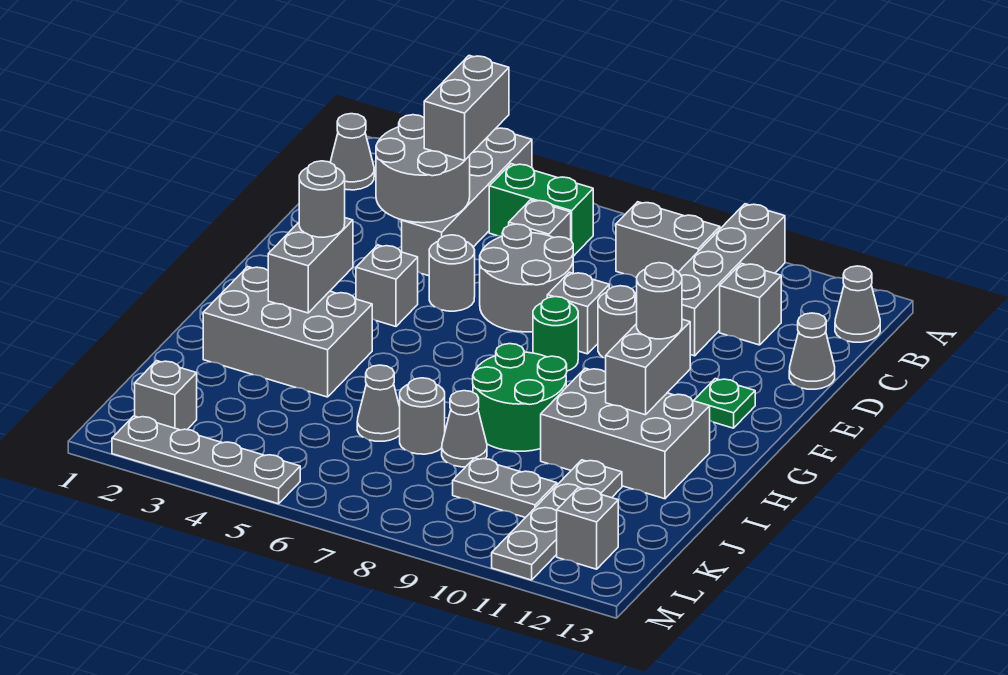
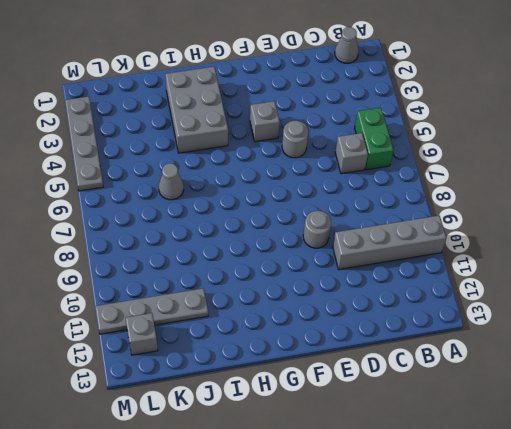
none -> grey brick A4:D4 level 1
none -> grey brick B8:B9 level 1
none -> grey cone B13 level 1
none -> grey brick C11 level 1

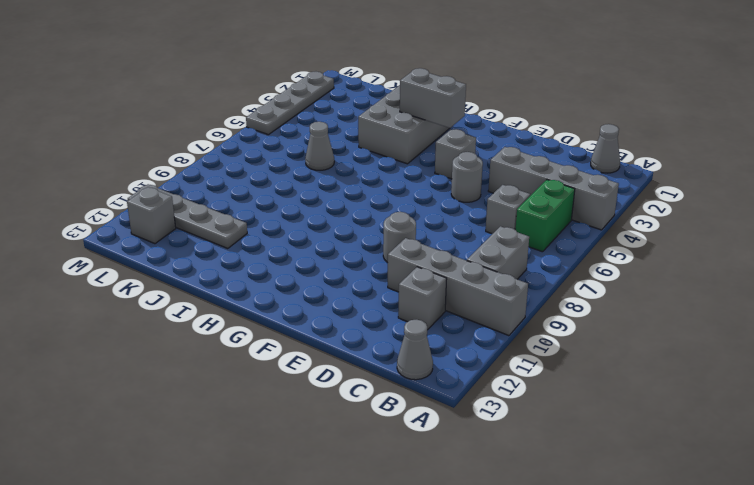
none -> grey round brick D6:E7 level 1
none -> grey cone D13 level 1
none -> grey brick E8 level 1
none -> green round brick F8 level 1

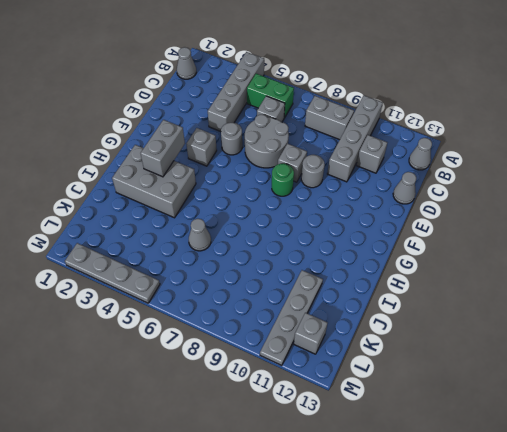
none -> green plate F12 level 1
none -> green round brick H8:I9 level 1
none -> grey brick H10:I12 level 1
none -> grey round brick J7 level 1

